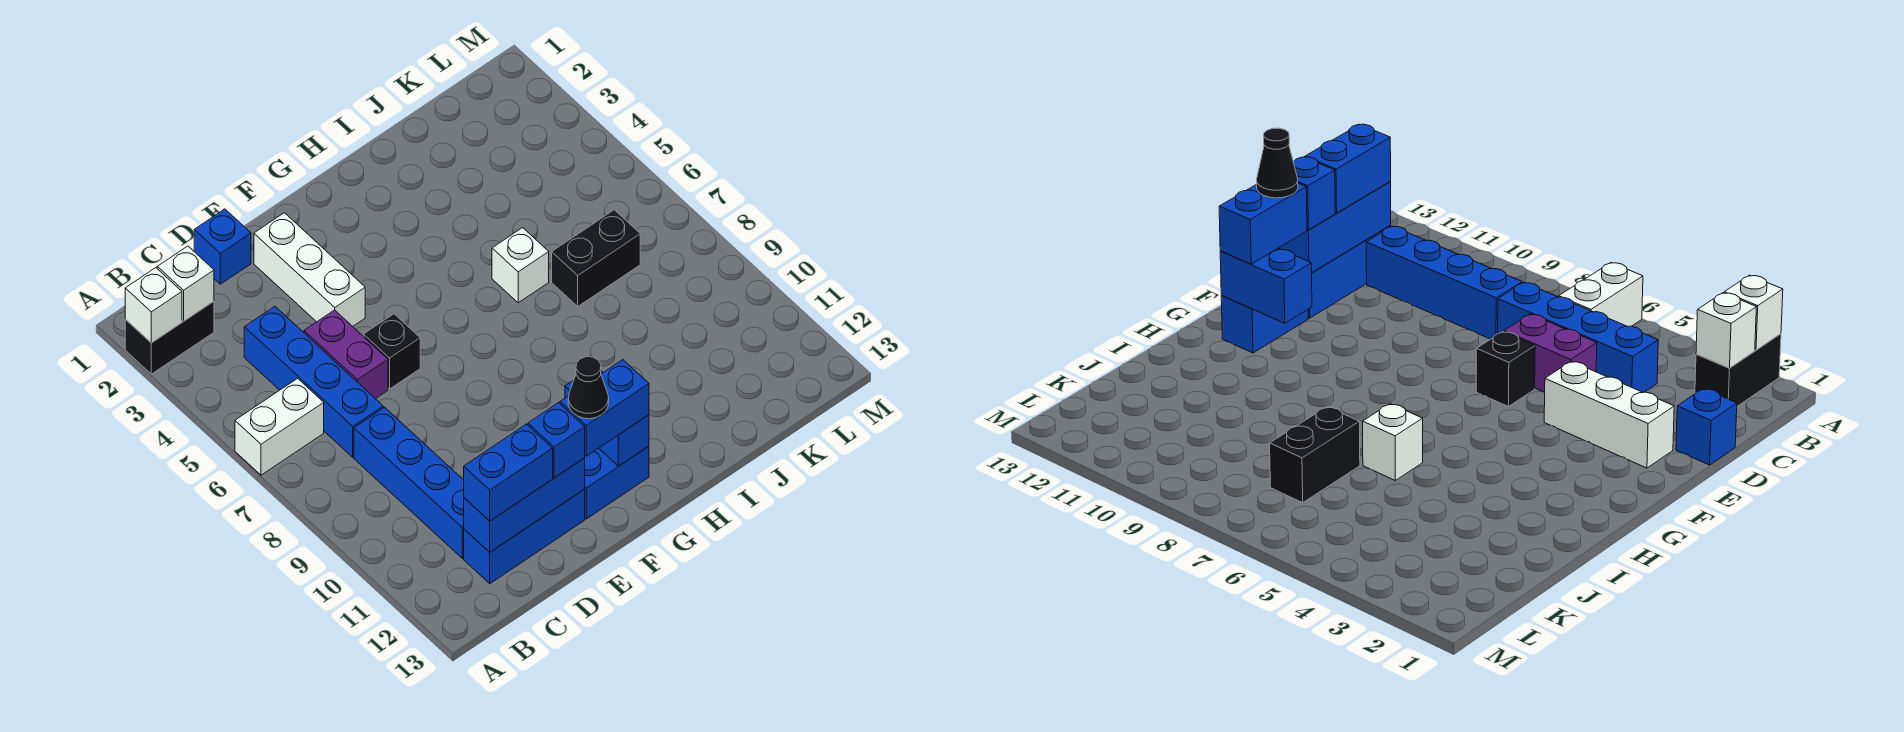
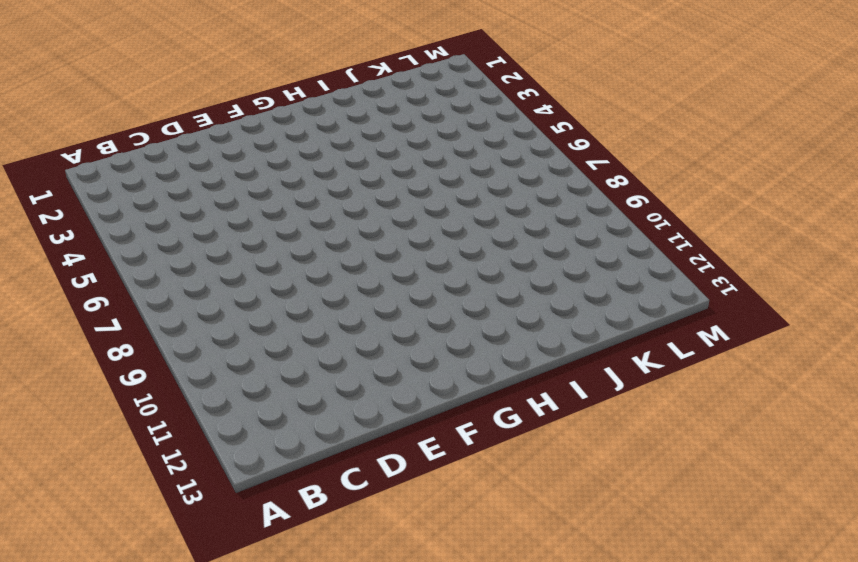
none -> black brick A2:B2 level 1
none -> white brick A6:B6 level 1
none -> blue brick C4:C7 level 1

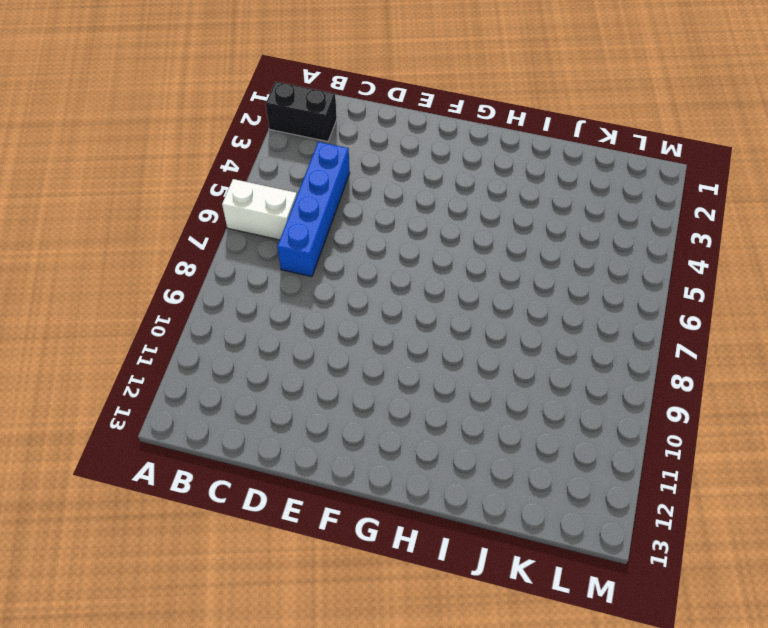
none -> blue brick C8:C11 level 1
none -> blue brick C12:E12 level 1
none -> blue brick D1 level 1

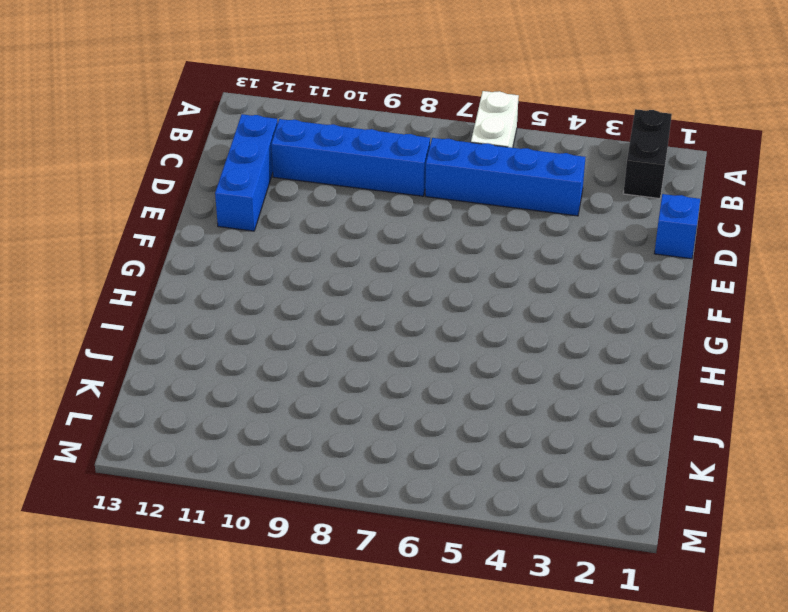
none -> purple brick D5:D6 level 1
none -> white brick E2:E4 level 1
none -> black brick E6 level 1

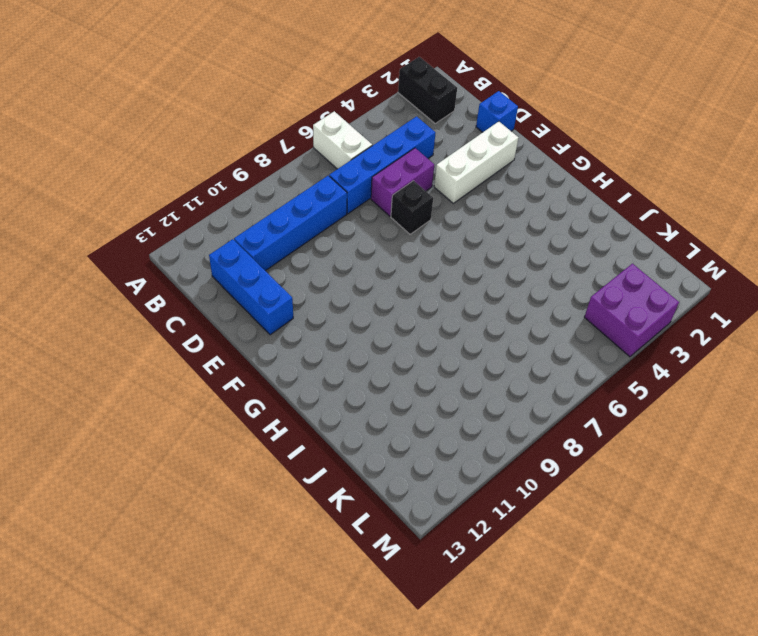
purple brick L3:M4 level 1 -> none
none -> blue brick F12:G12 level 1
none -> white brick I6 level 1
none -> black brick J7:K7 level 1

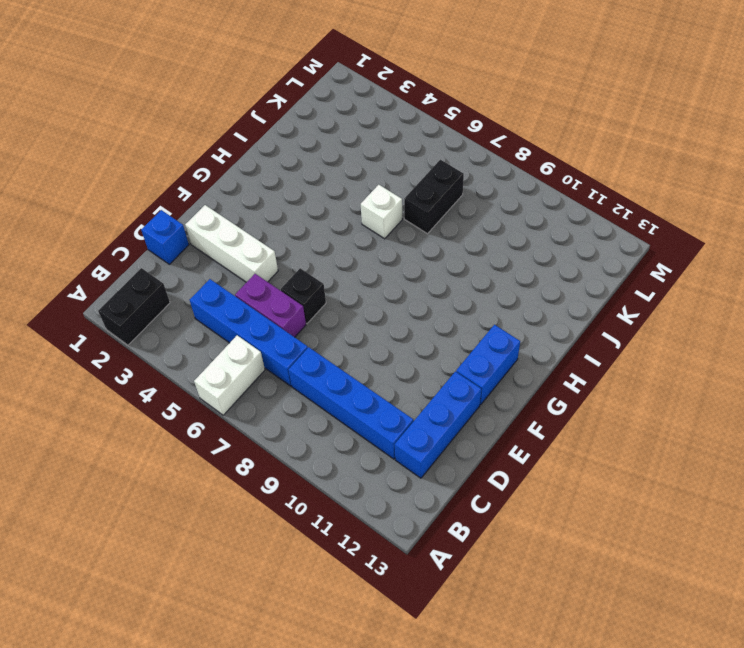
none -> white brick A2 level 2
none -> white brick B2 level 2
none -> blue brick C12:E12 level 2

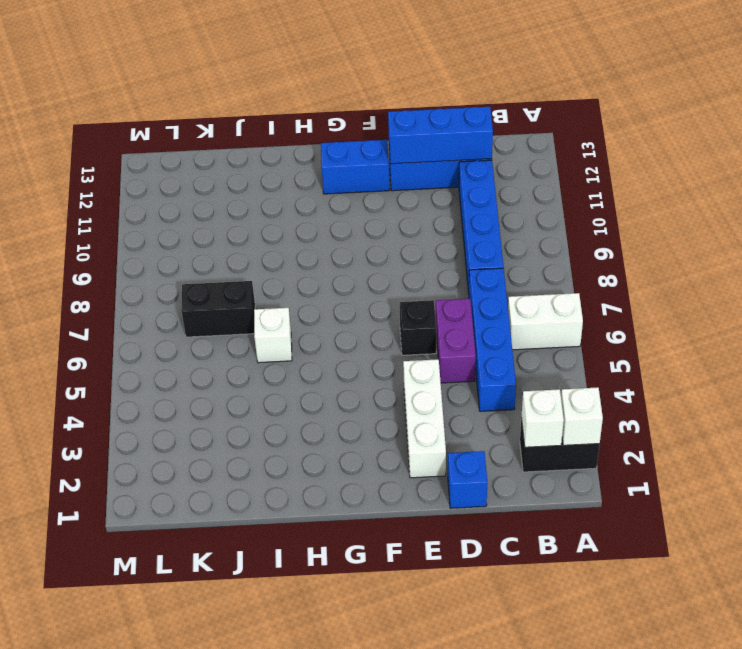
none -> blue brick G11:G12 level 2
none -> blue brick C12:D12 level 3
none -> blue brick E12 level 3

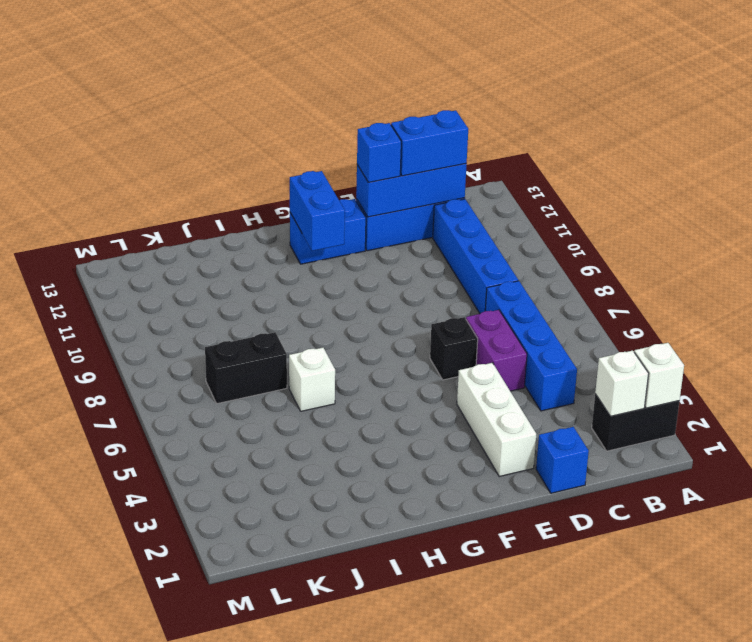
none -> white brick A6:B6 level 1
none -> blue brick F12:G12 level 3
none -> black cone F12 level 4

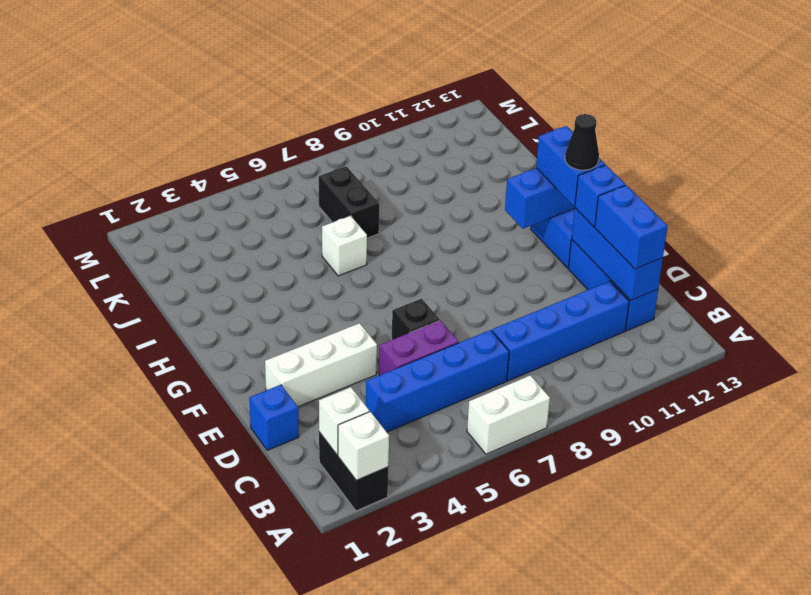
white brick A6:A7 level 1 -> white brick A6:B6 level 1

